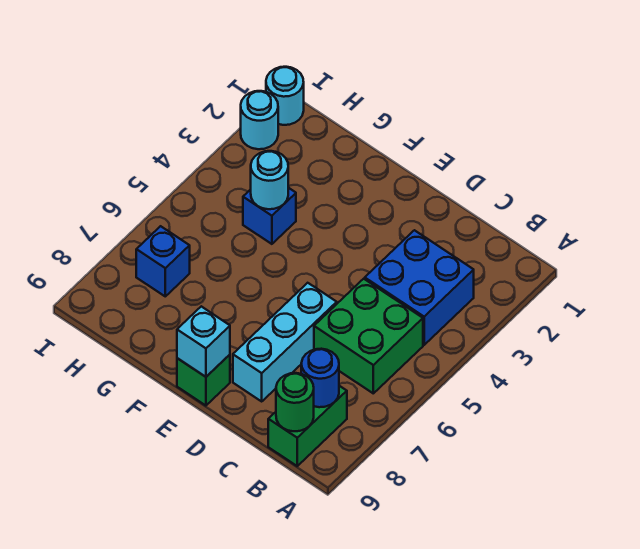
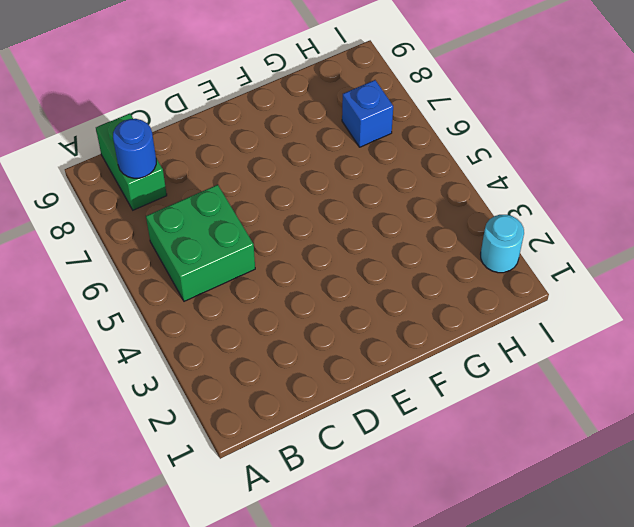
none -> blue brick B3:C4 level 1
none -> cyan brick D6:D8 level 1
none -> green brick E9 level 1

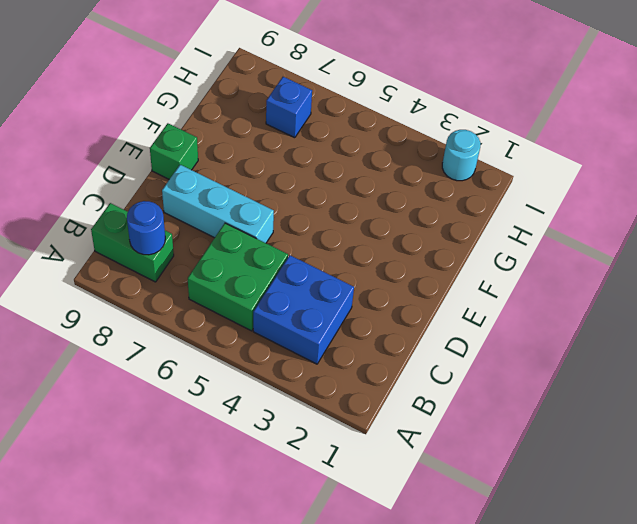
none -> blue brick G4 level 1
none -> cyan round brick I1 level 1
none -> green round brick B9 level 2

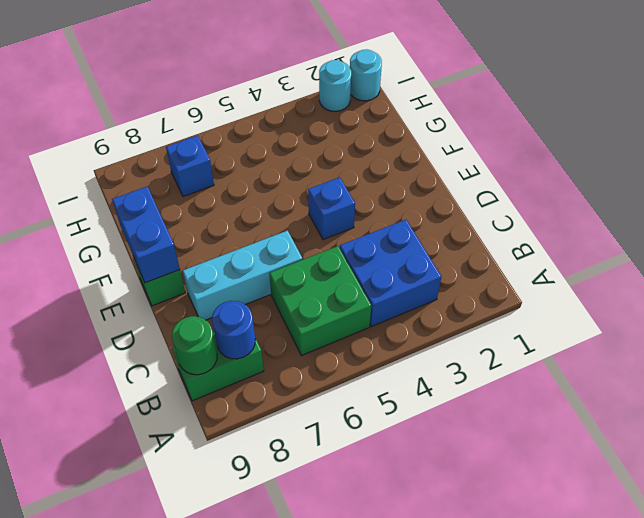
blue brick E4 level 1 -> blue brick G4 level 1
blue brick E9:F9 level 2 -> cyan brick E9 level 2
none -> cyan round brick G4 level 2

